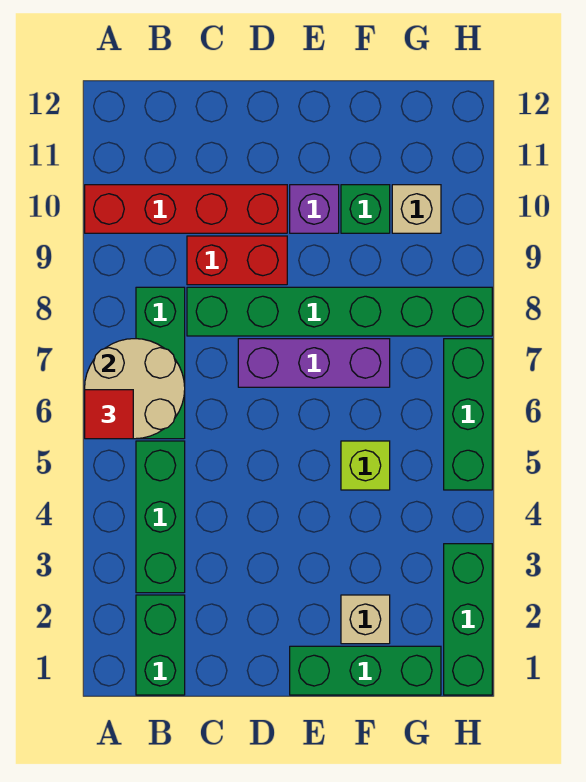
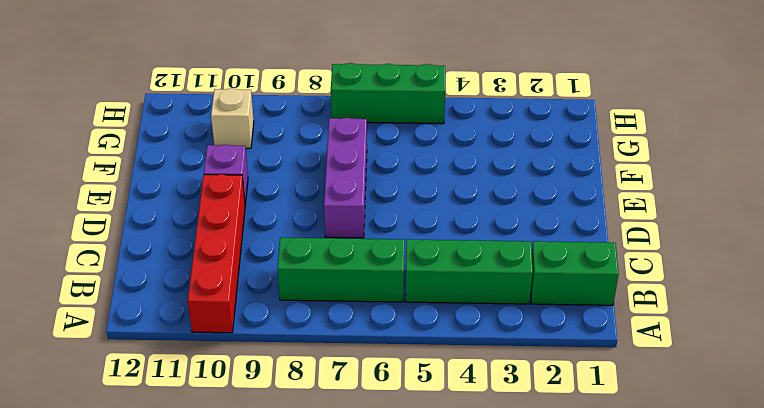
none -> green brick C8:H8 level 1
none -> red brick C9:D9 level 1
none -> green brick E1:G1 level 1

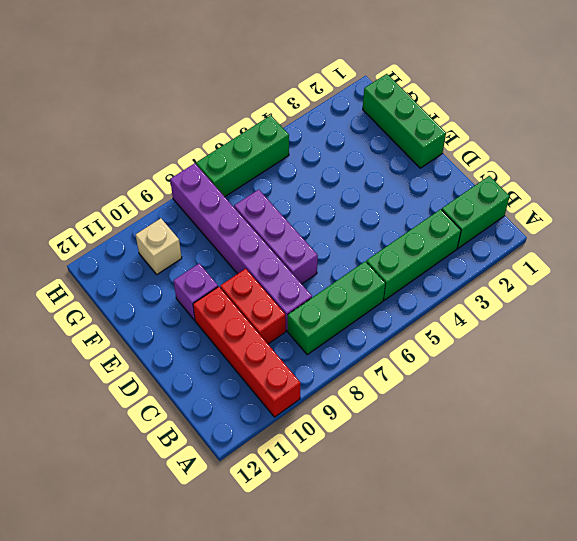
purple brick C8:H8 level 1 -> green brick C8:H8 level 1
none -> tan brick F2 level 1
none -> lime brick F5 level 1
none -> green brick F10 level 1

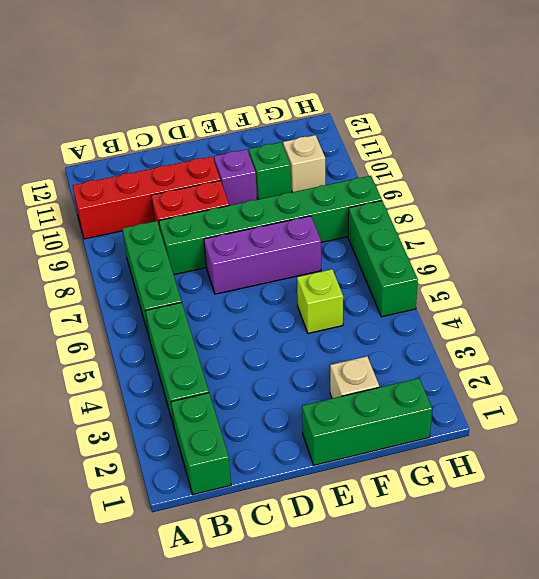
none -> green brick H1:H3 level 1
none -> tan round brick A6:B7 level 2
none -> red tile A6 level 3

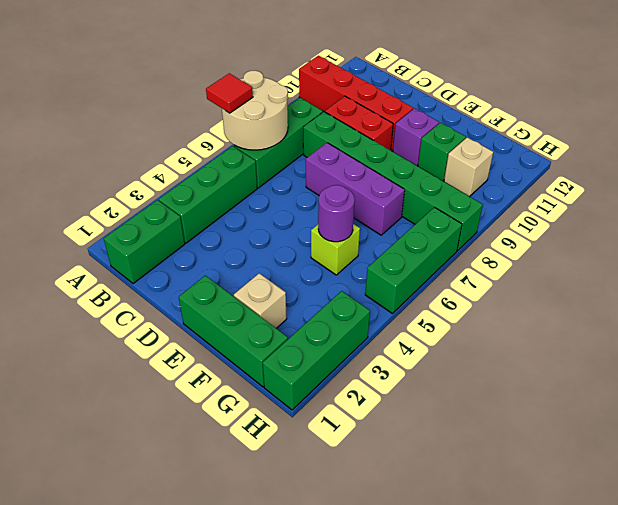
purple round brick F5 level 2 -> none

